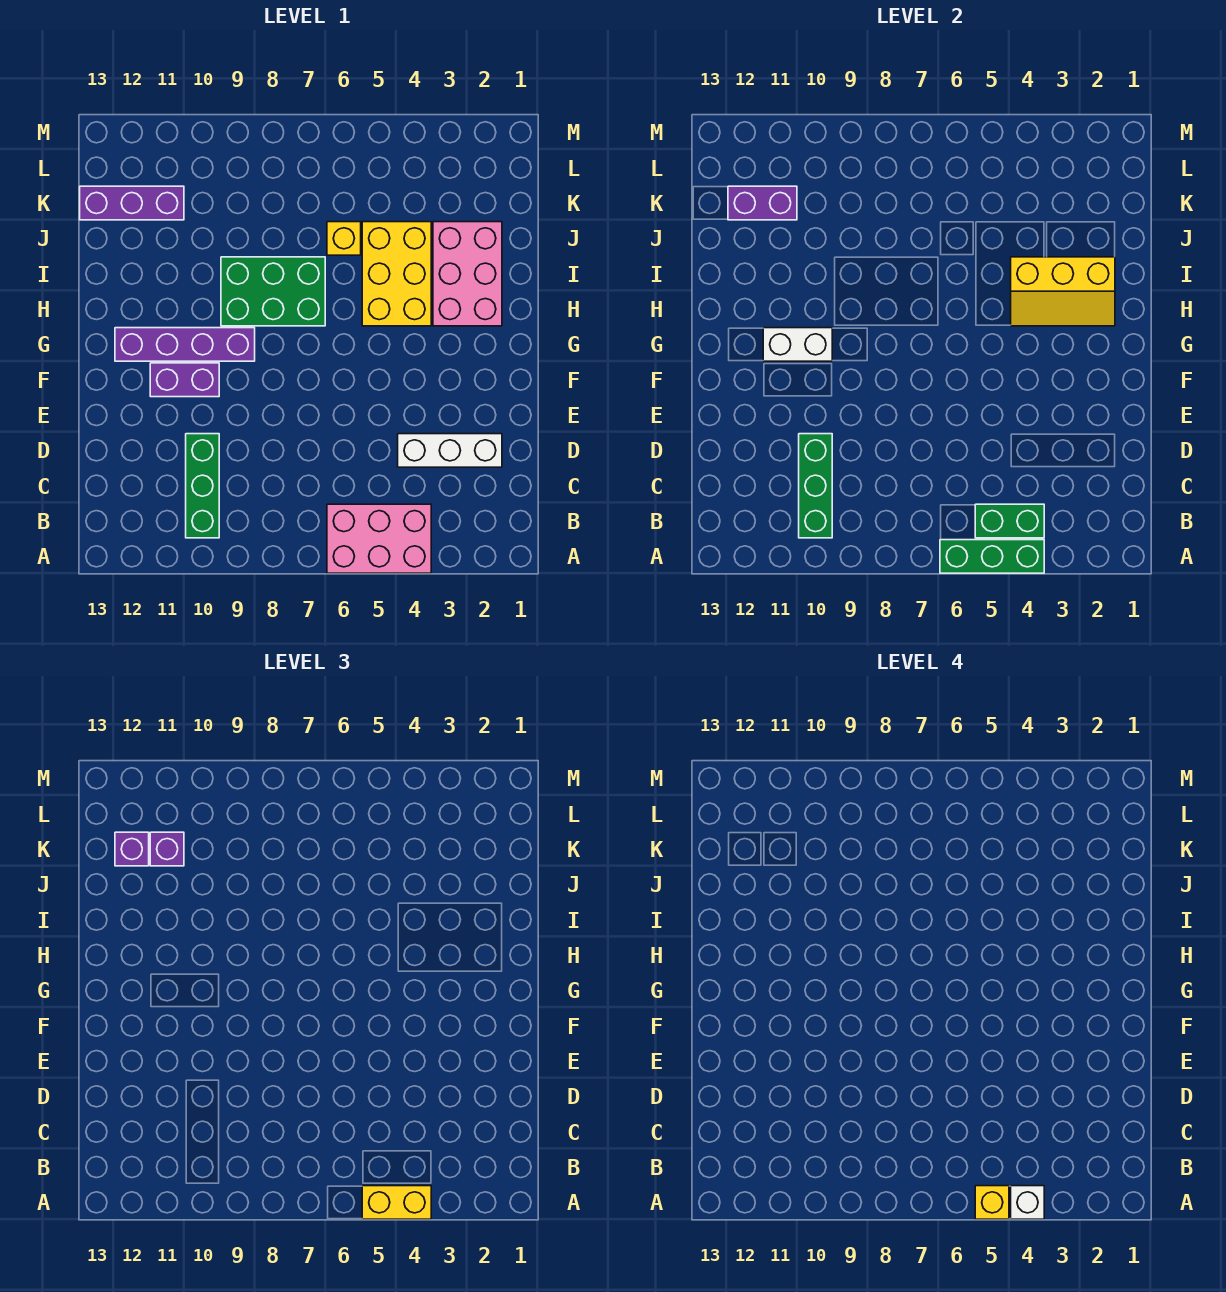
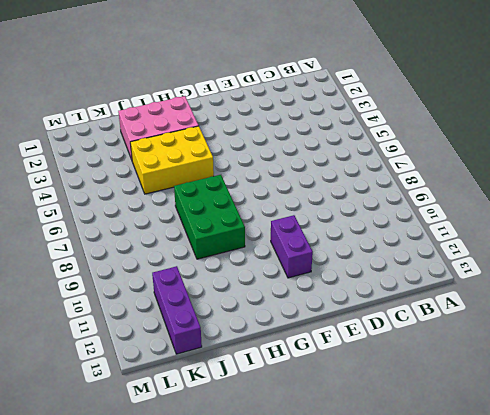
none -> pink brick A4:B6 level 1
none -> green brick B10:D10 level 1
none -> white brick D2:D4 level 1

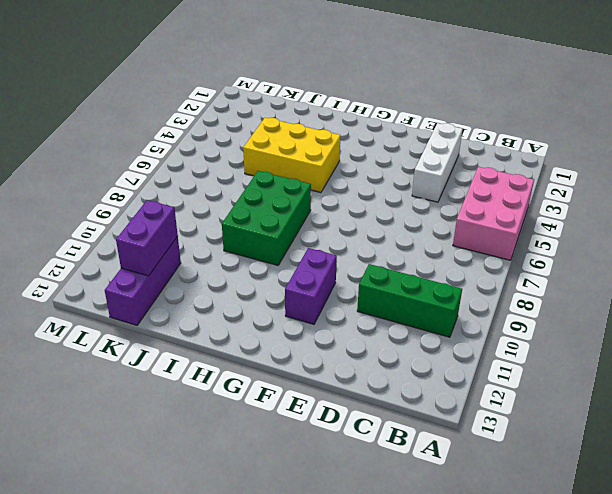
none -> purple brick G9:G12 level 1
none -> pink brick H2:J3 level 1
none -> yellow brick J6 level 1

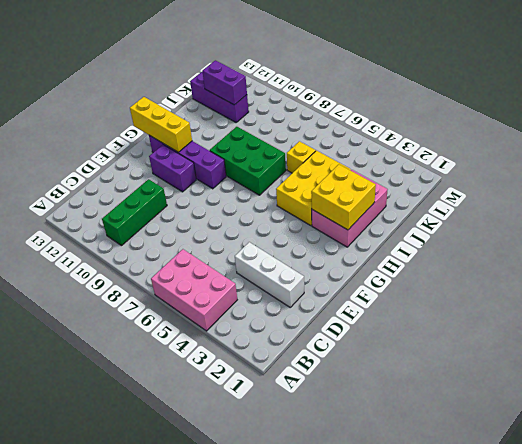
yellow brick G11:G13 level 2 -> white brick G10:G11 level 2
yellow brick H2:I3 level 2 -> yellow slope H2:I4 level 2 top I
none -> green brick A4:A6 level 2
none -> green brick B4:B5 level 2
none -> green brick B10:D10 level 2

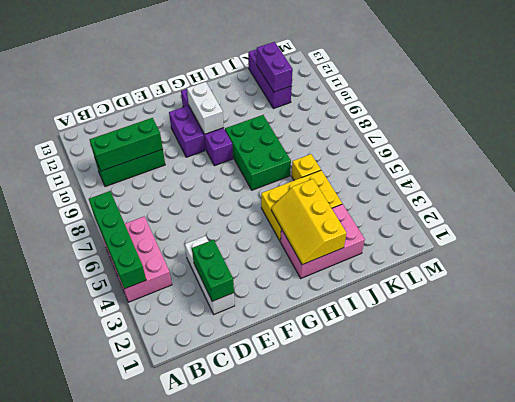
green brick A4:A7 level 2 -> green brick A4:A6 level 2
green brick D2:D3 level 2 -> green brick B4:B5 level 2
none -> yellow brick A4:A5 level 3
none -> purple brick K11 level 3
none -> purple brick K12 level 3

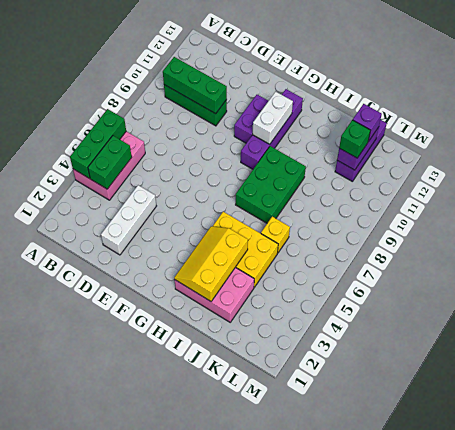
green brick K11 level 3 -> purple brick K11 level 3
none -> yellow brick A4:A5 level 3
none -> white brick A4 level 4
none -> yellow brick A5 level 4

